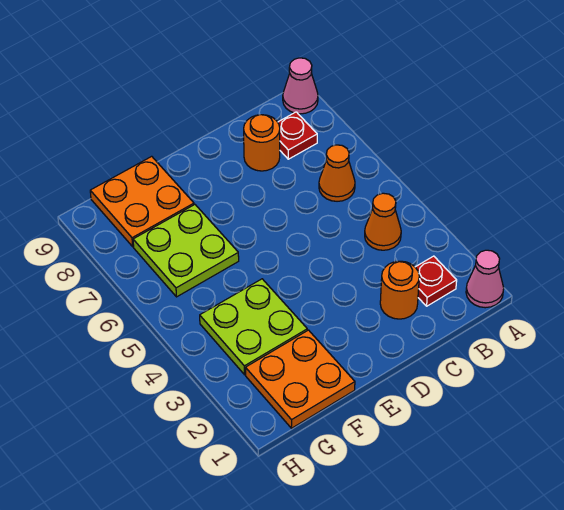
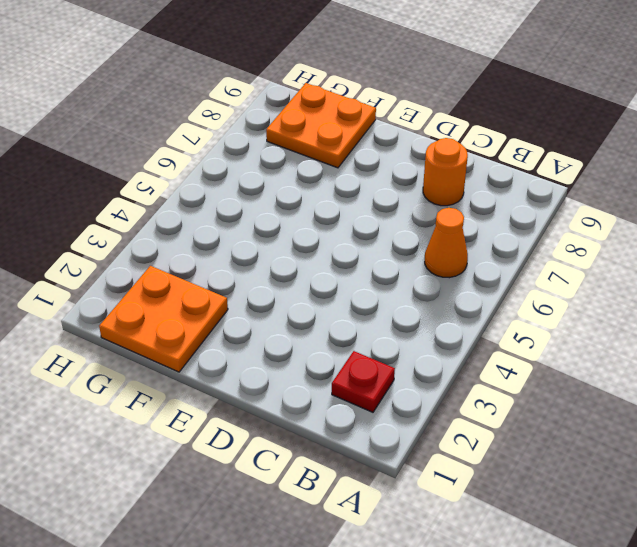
none -> pink cone A1 level 1
none -> pink cone A9 level 1
none -> orange cone B4 level 1

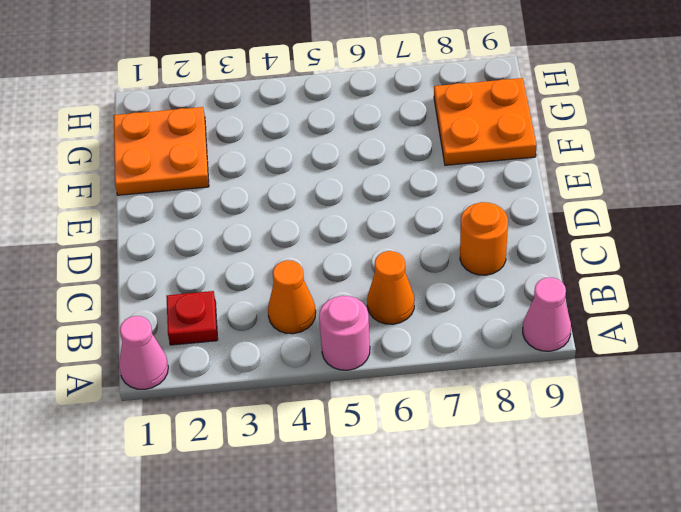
pink round brick A5 level 1 -> none
none -> red plate B8 level 1
none -> orange round brick C2 level 1
none -> lime plate F3:G4 level 1

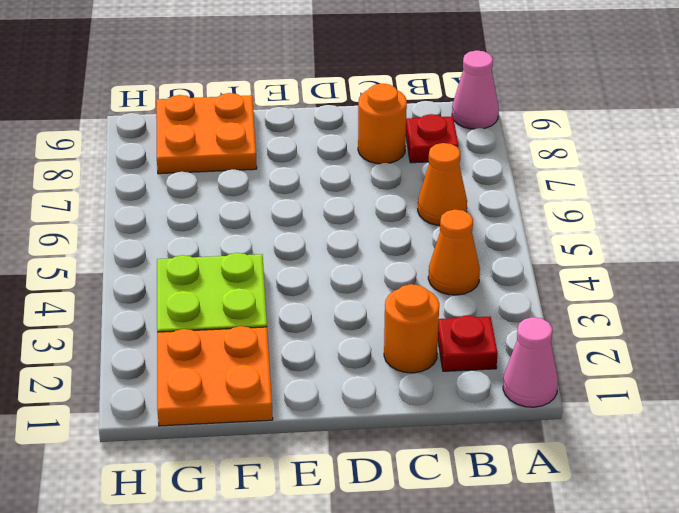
none -> lime plate F6:G7 level 1

